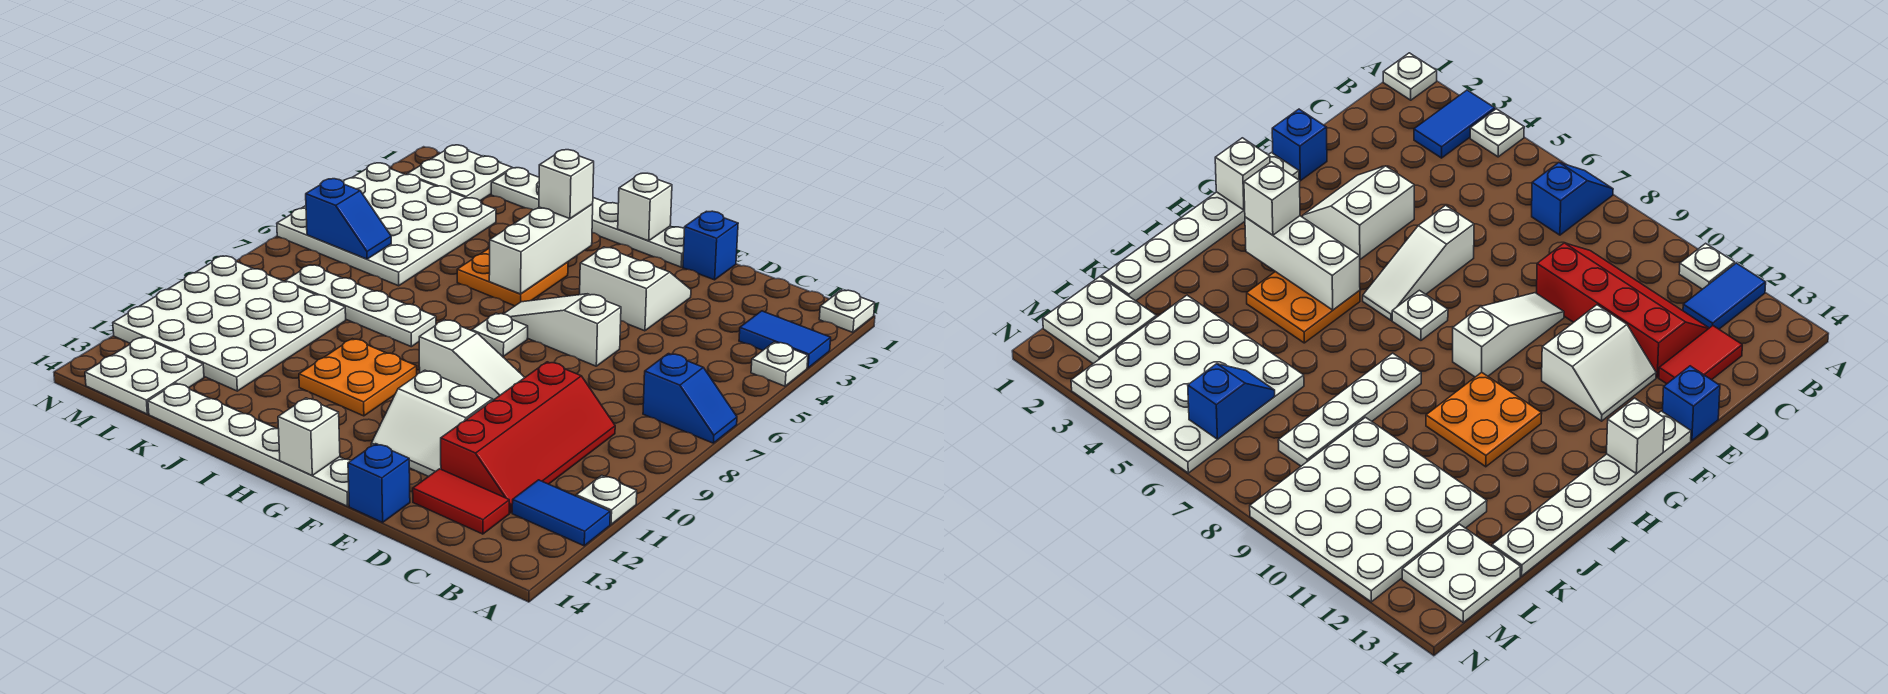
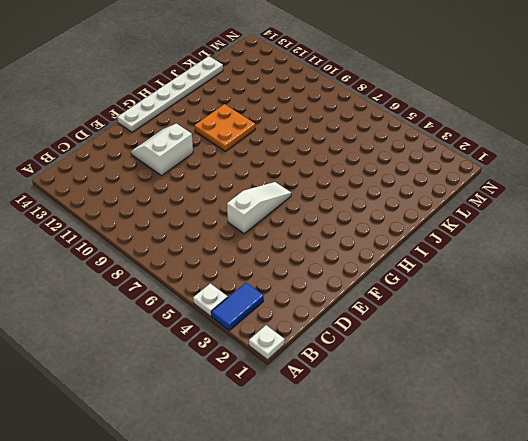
none -> blue slope A7:B7 level 1 top B
none -> white plate A11 level 1
none -> blue tile A12:B12 level 1

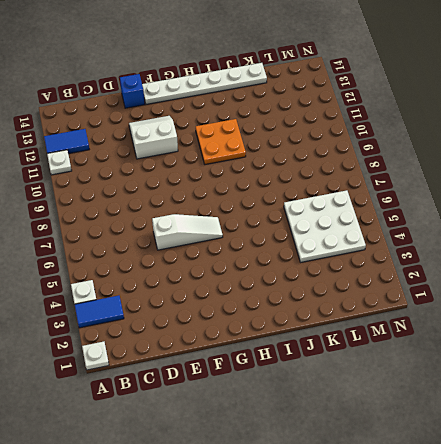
white plate K4:M6 level 1 -> white plate K3:N6 level 1
none -> blue slope A7:B7 level 1 top B
none -> red slope C9:D12 level 1 top D
none -> red tile C13:D13 level 1

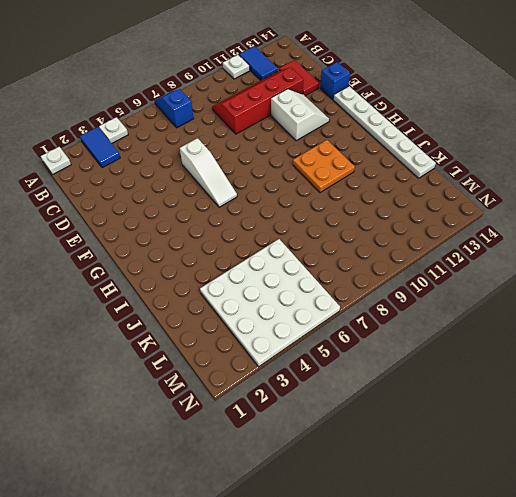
none -> blue brick E1 level 1
none -> white slope E3:F4 level 1 top 4
none -> white slope E9:G9 level 1 top G

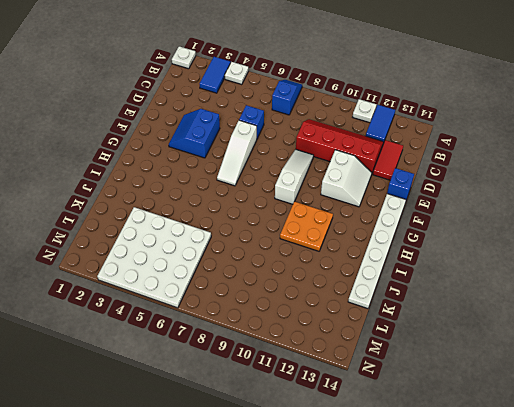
blue brick D6 level 1 -> blue brick E1 level 1
blue slope E3:F4 level 1 top 4 -> white slope E3:F4 level 1 top 4
none -> white plate F1:K1 level 1
none -> white plate G7 level 1
none -> orange plate H4:I5 level 1

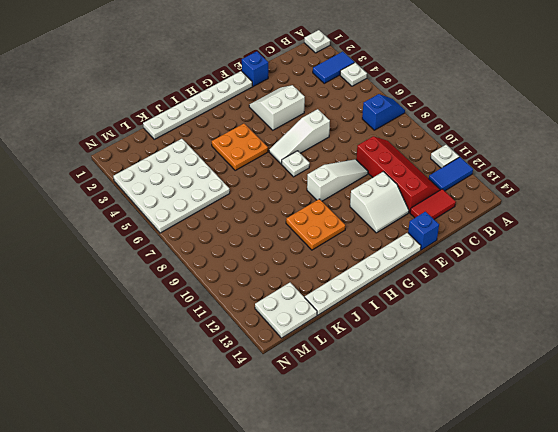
none -> white plate I8:L8 level 1
none -> white plate K9:N12 level 1
none -> white plate L1:M2 level 1

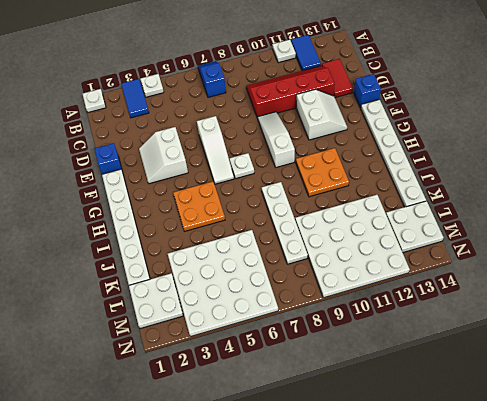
none -> white brick G1 level 2
none -> white brick G14 level 2
none -> white brick H3:H5 level 2

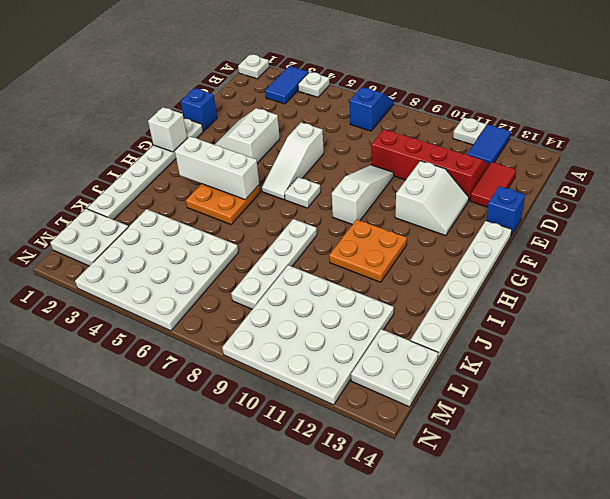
none -> white brick G14 level 2
none -> blue slope L6:M6 level 2 top M
none -> white brick H3 level 3

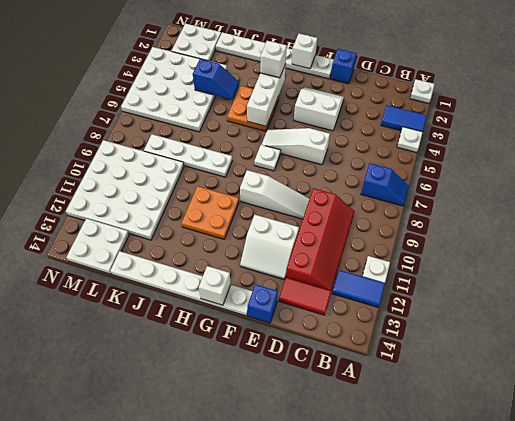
blue slope J4:K4 level 2 top K -> blue slope L6:M6 level 2 top M

